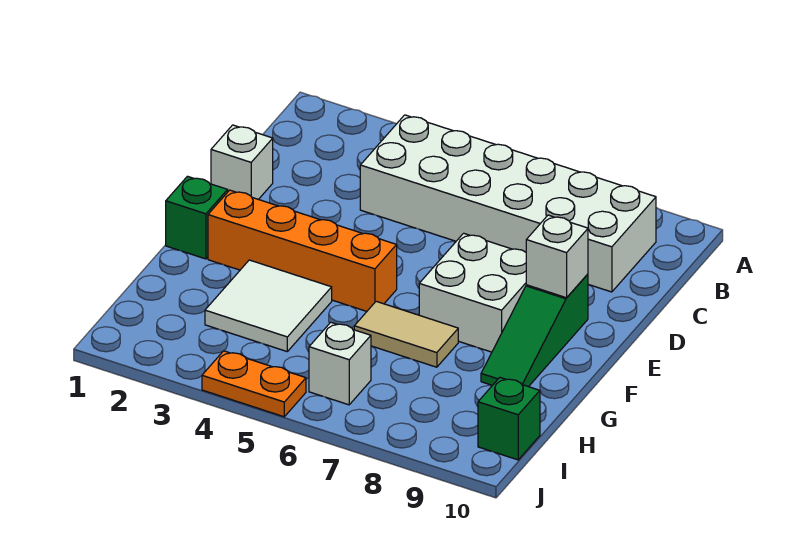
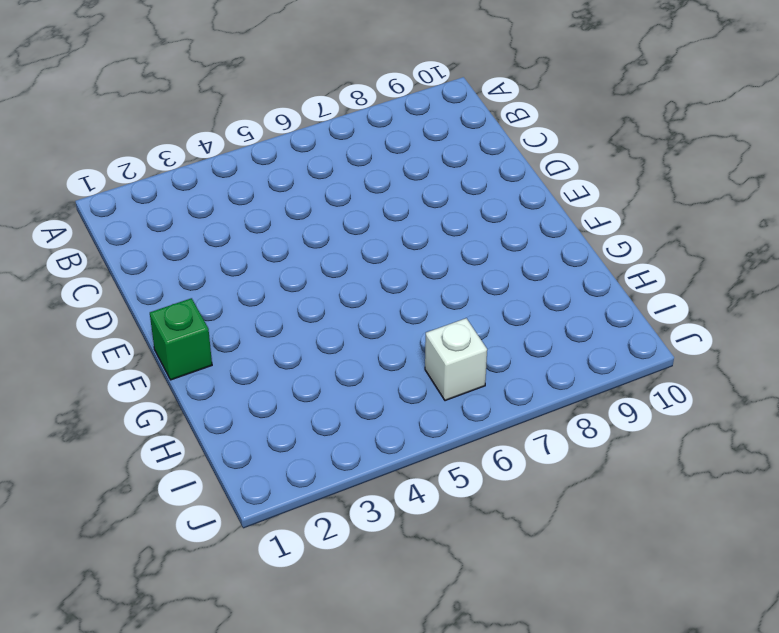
none -> white brick B4:C9 level 1
none -> white brick D1 level 1
none -> white brick E7:F8 level 1

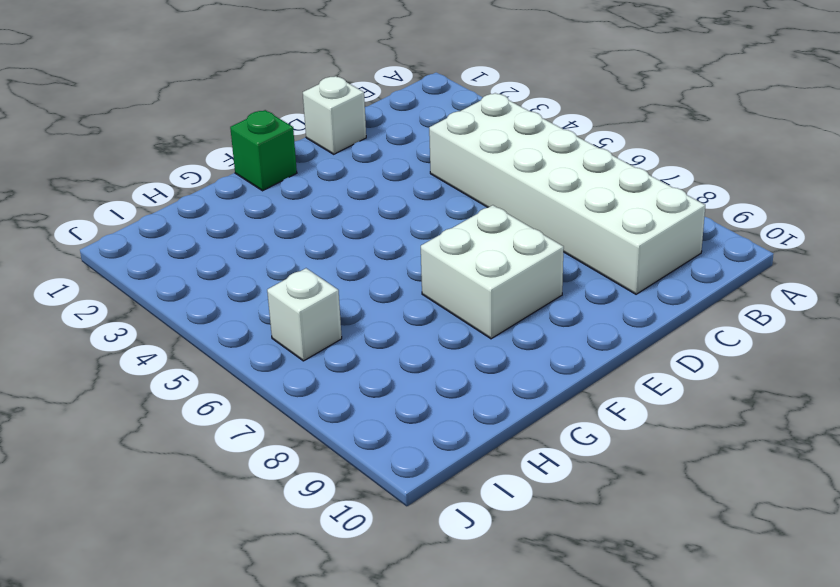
none -> green slope E9:G9 level 1 top E
none -> orange brick F2:F5 level 1
none -> white tile G3:H4 level 1

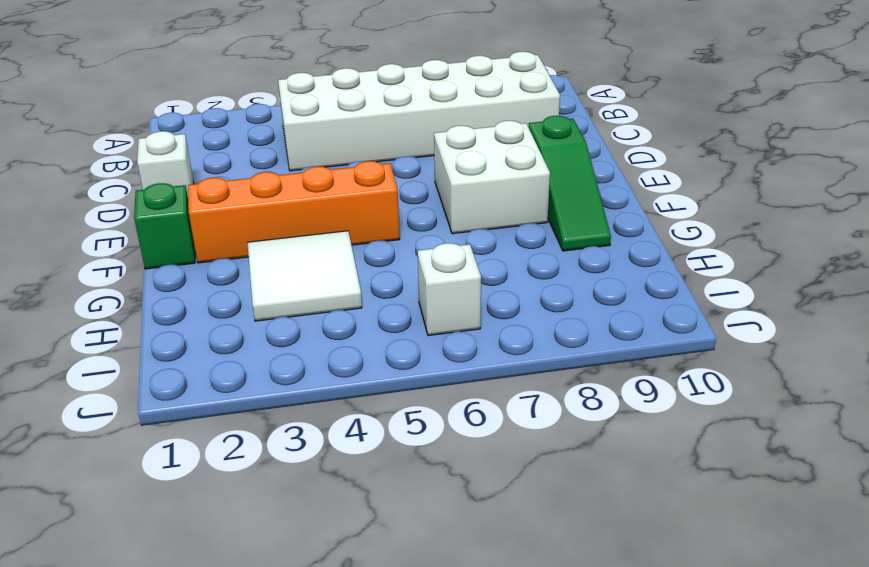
none -> tan tile G6:G7 level 1
none -> green brick I10 level 1
none -> orange plate J4:J5 level 1

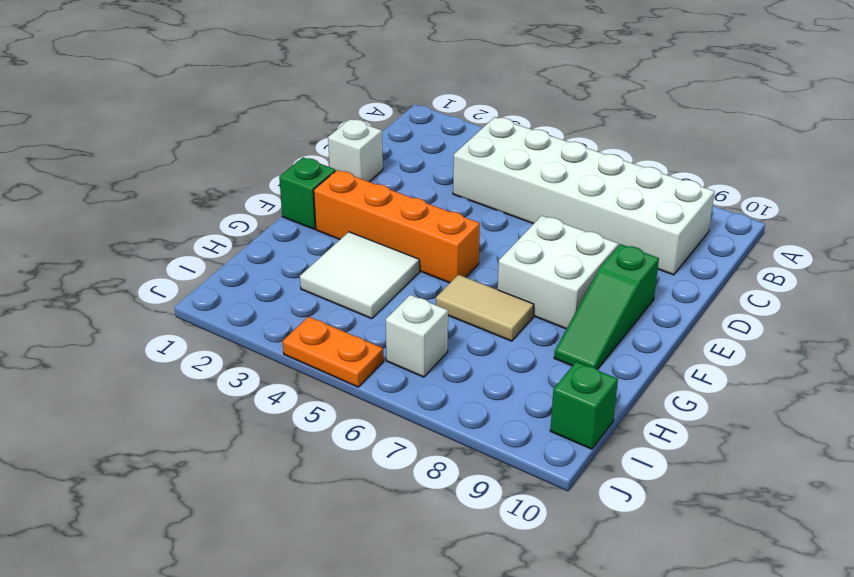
none -> white brick E9 level 2

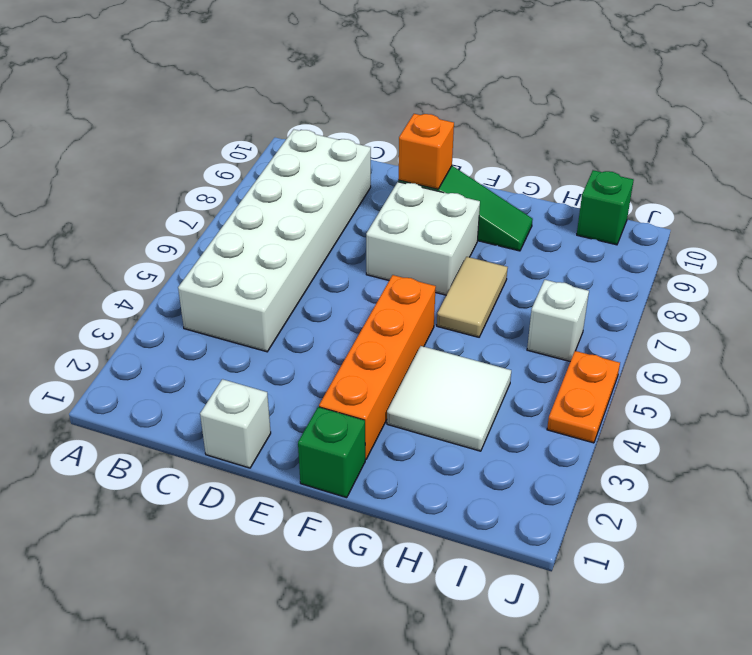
orange brick E9 level 2 -> white brick E9 level 2

